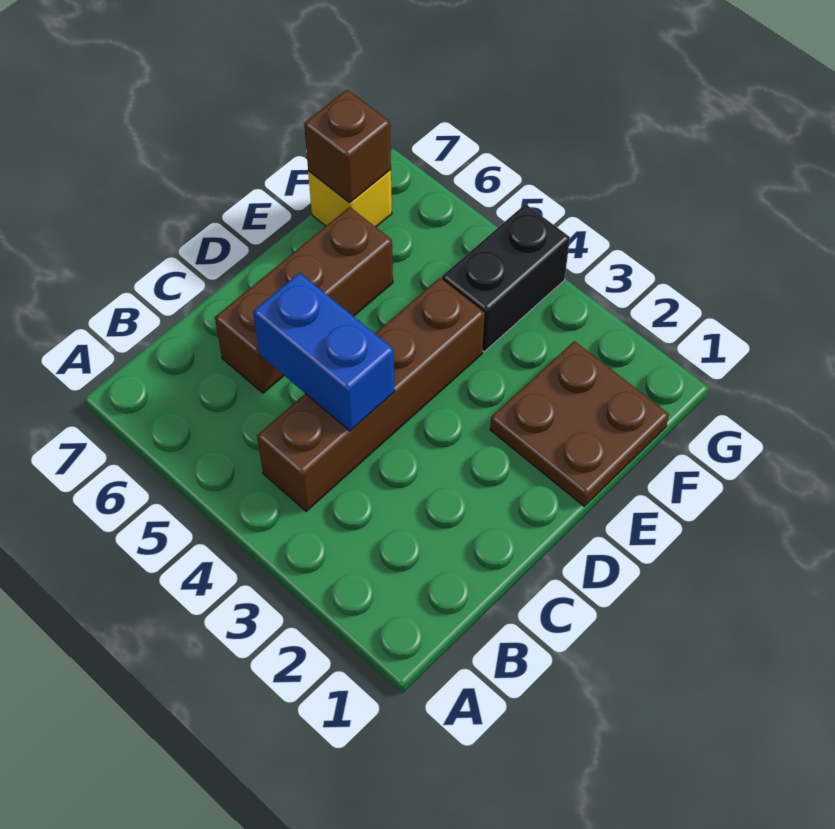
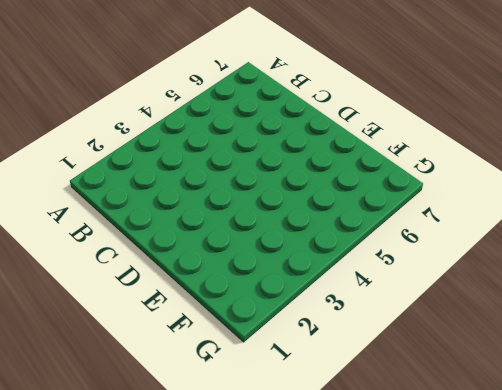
none -> brown brick B4:E4 level 1
none -> brown brick C6:E6 level 1

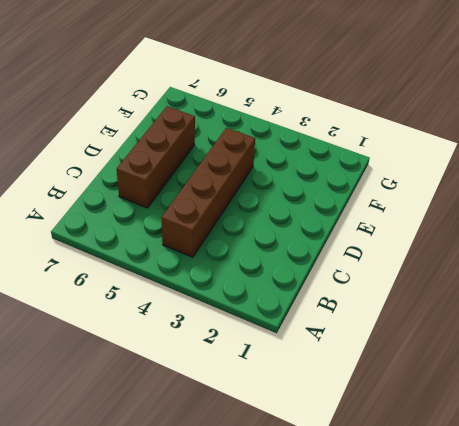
none -> brown plate E1:F2 level 1
none -> black brick F4:G4 level 1

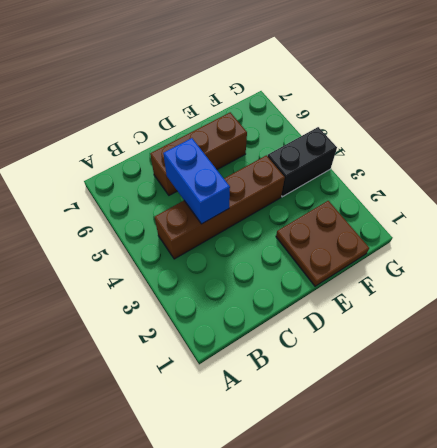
none -> yellow brick F7 level 1
none -> brown brick F7 level 2

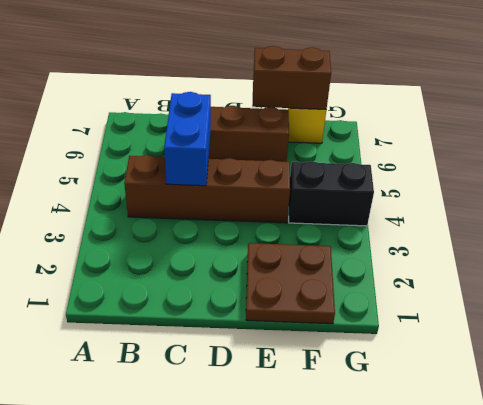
brown brick E7:F7 level 2 -> brown brick F7 level 2

